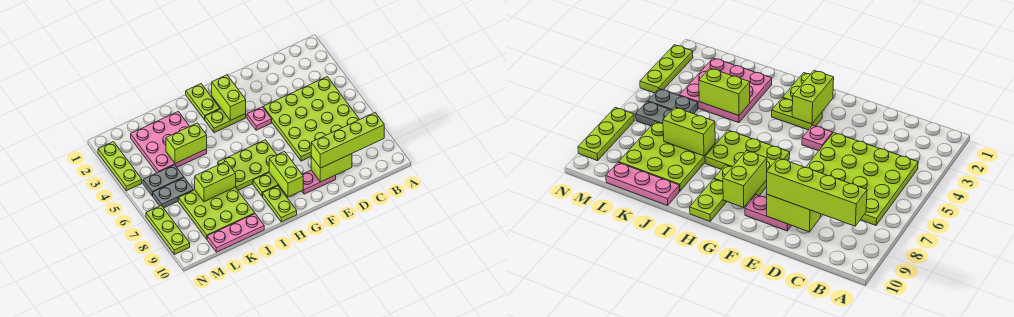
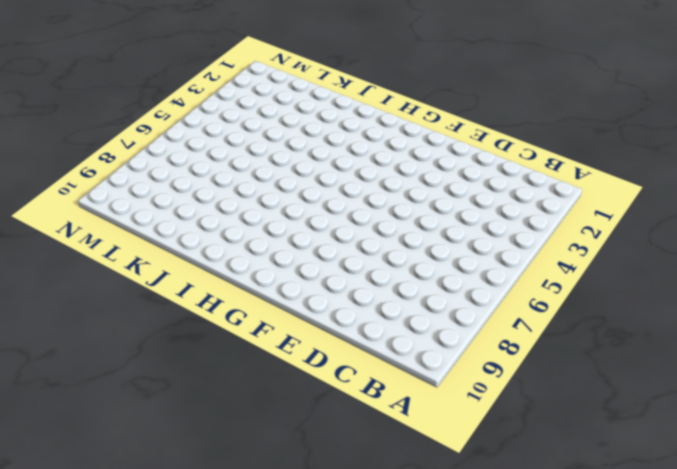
none -> lime plate B4:E7 level 1
none -> pink plate E9:F9 level 1
none -> pink plate F4 level 1

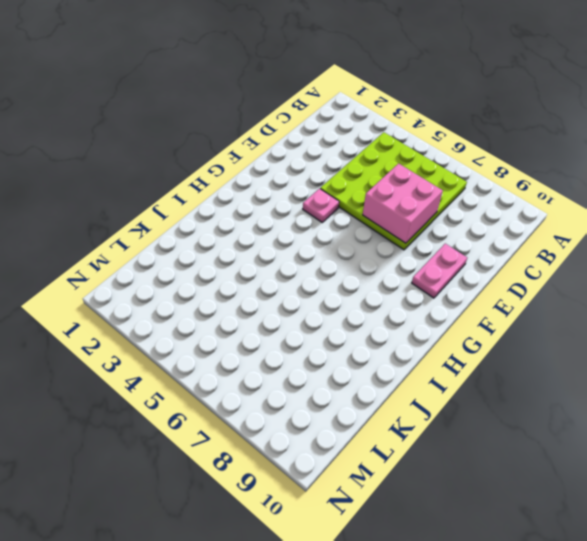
pink brick D6:E7 level 2 -> none
none -> lime plate G3:H3 level 1
none -> lime plate G6:I7 level 1
none -> lime plate G8:H8 level 1

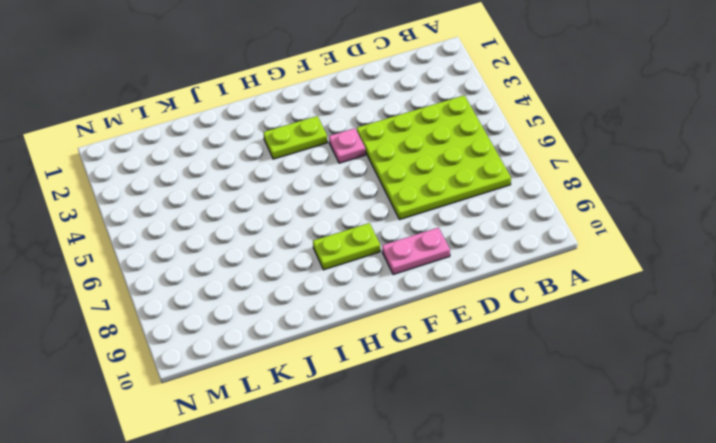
none -> lime plate G6:I7 level 1
none -> lime plate H1:H2 level 1
none -> lime plate H9:H10 level 1

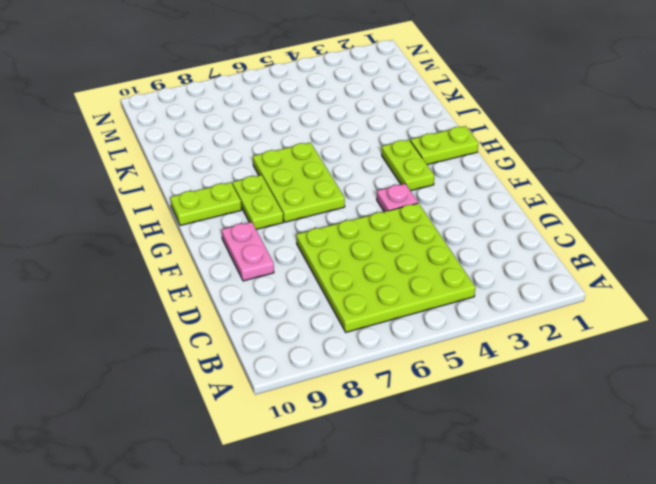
none -> pink plate J2:L4 level 1
none -> lime plate J7:L9 level 1
none -> pink plate J10:L10 level 1

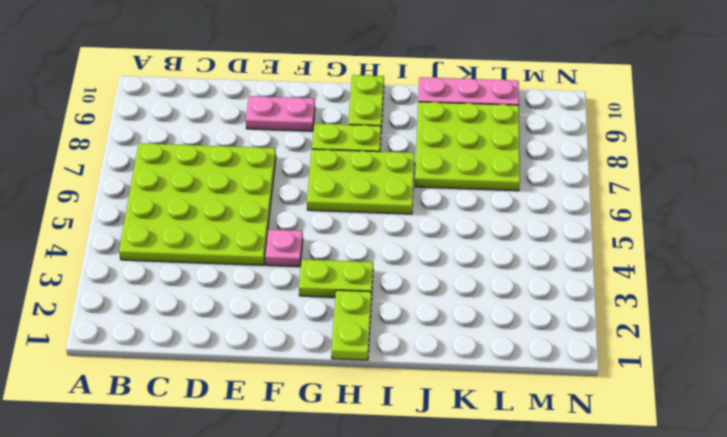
none -> pink plate J2:L4 level 1
none -> grey plate L5:M5 level 1
none -> grey plate L6:M6 level 1

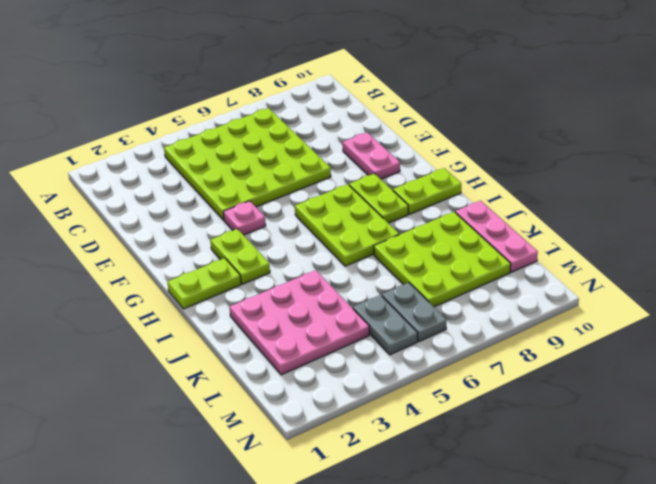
none -> lime plate N2:N4 level 1
none -> lime plate N7:N9 level 1
none -> lime brick D9:E9 level 2

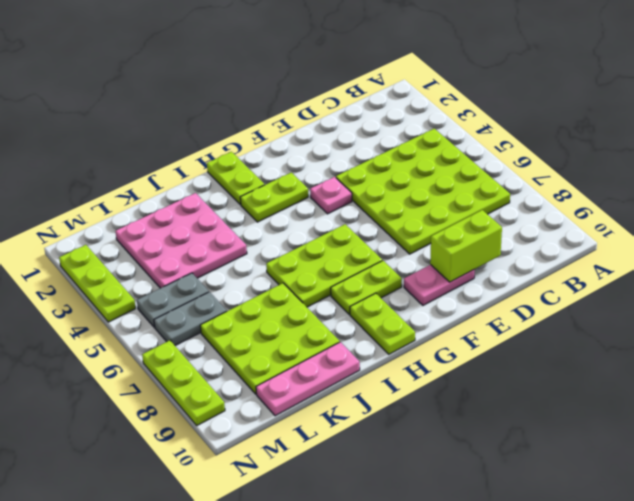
none -> lime brick G2:G3 level 2
none -> lime brick G8:G9 level 2
none -> lime brick J4:K4 level 2

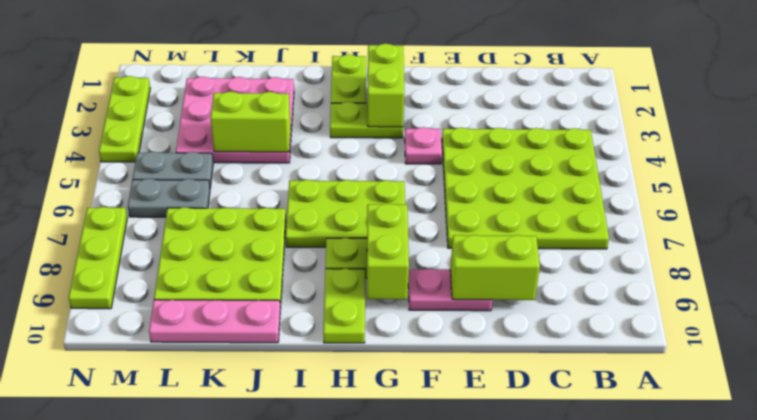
none -> lime brick J7:K7 level 2
none -> lime brick B9:E9 level 3

